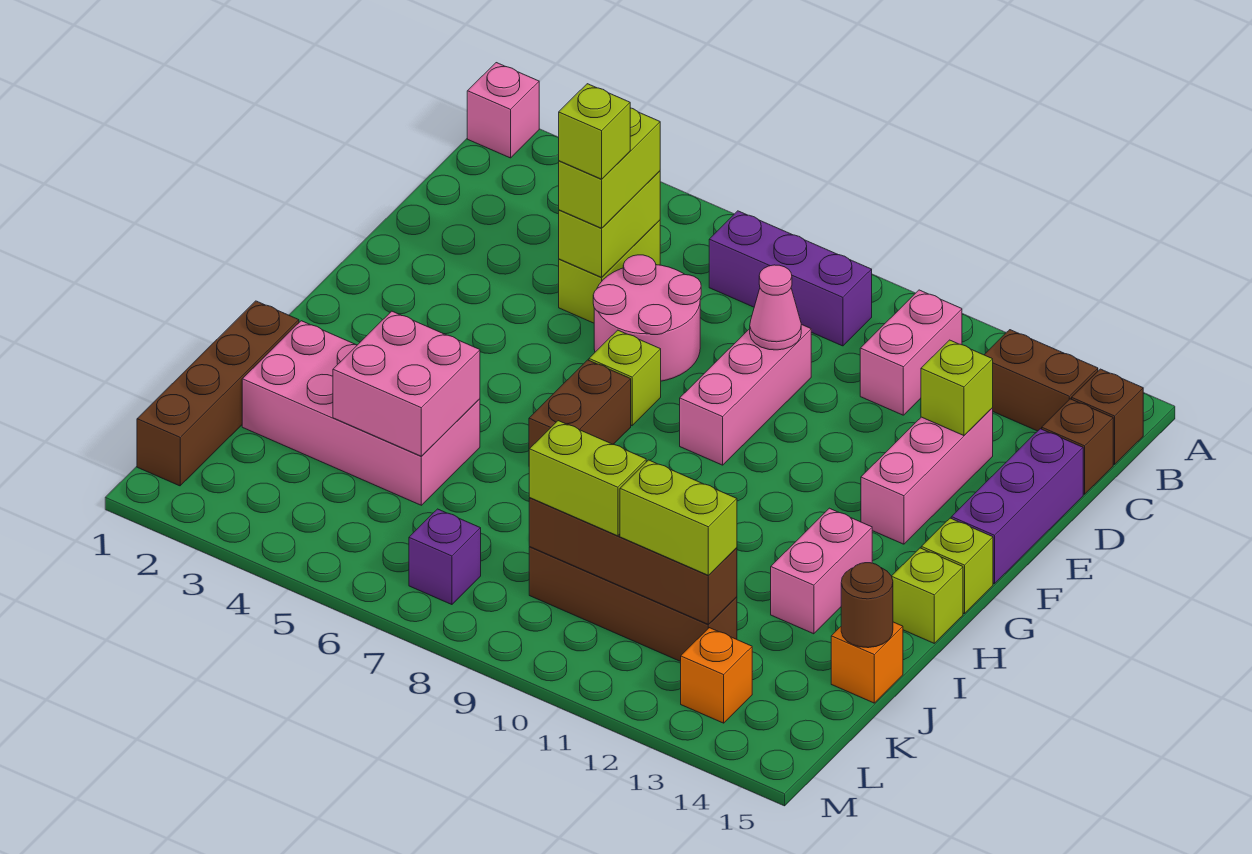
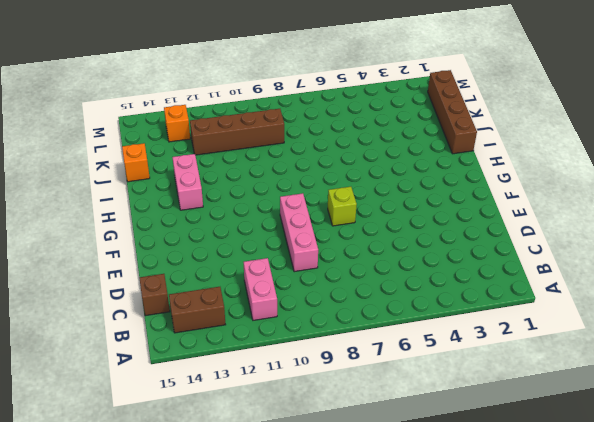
none -> pink brick A1 level 1
none -> purple brick B7:B9 level 1
none -> brown brick B15 level 1
none -> lime brick C5:D5 level 1

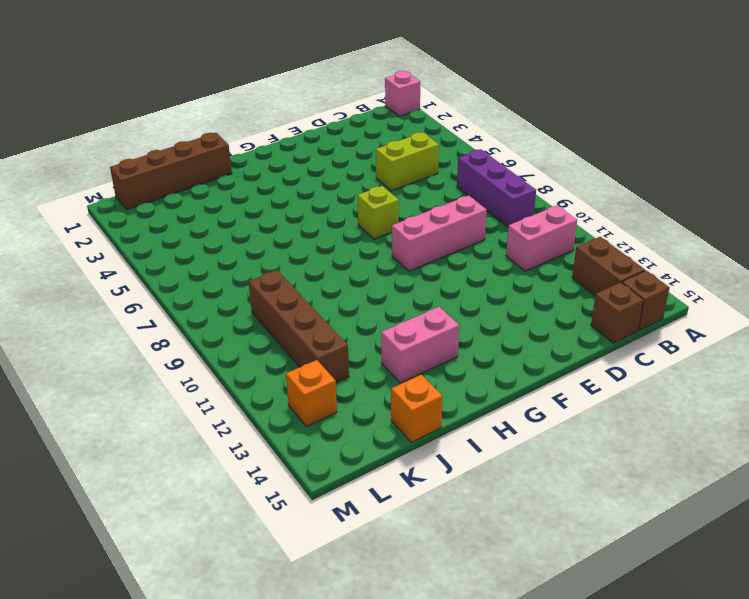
none -> pink round brick D6:E7 level 1
none -> pink brick D13:F13 level 1
none -> purple brick D15:F15 level 1
none -> brown brick G7:H7 level 1

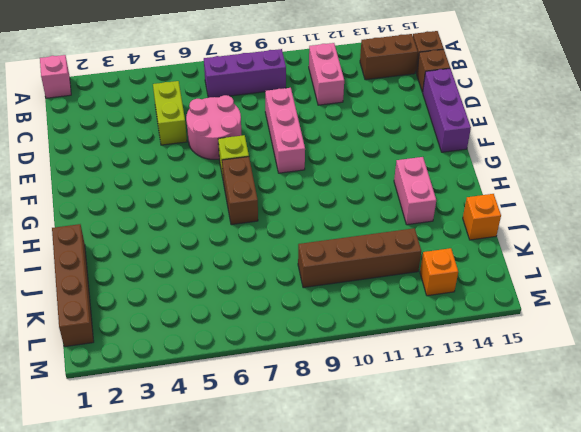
none -> pink brick D13:F13 level 1
none -> lime brick G15 level 1
none -> lime brick H15 level 1
none -> pink brick I2:J5 level 1

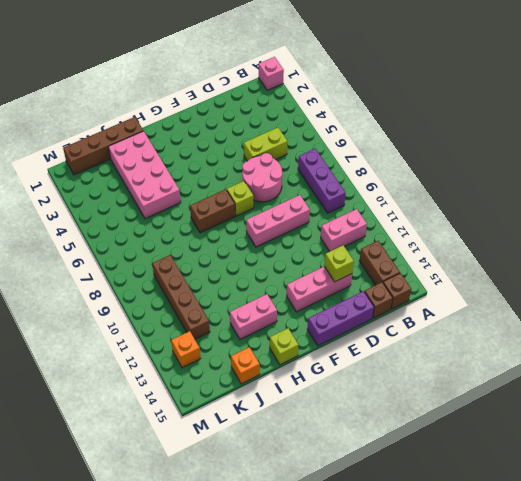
none -> lime brick G15 level 1
none -> purple brick L7 level 1
none -> lime brick C5:D5 level 2
none -> pink cone D9 level 2

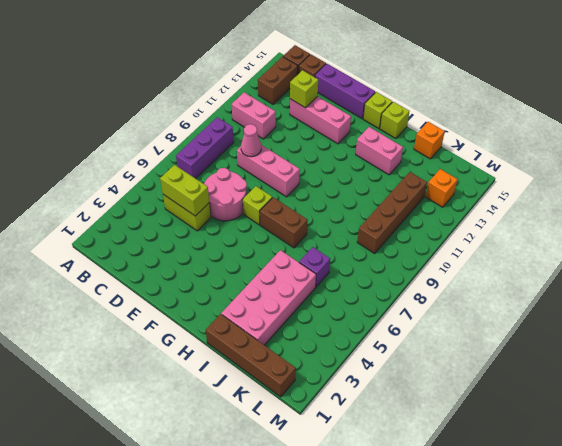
purple brick J6 level 1 -> purple brick L7 level 1
none -> pink brick A1 level 1
none -> pink brick I4:J5 level 2
none -> brown round brick J15 level 2
none -> brown brick K9:K12 level 2

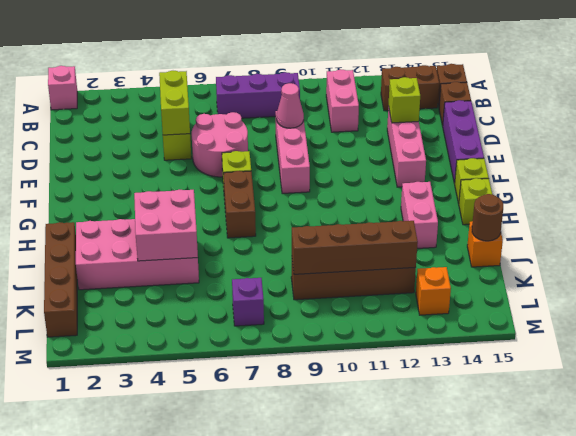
none -> lime brick C5:D5 level 3
none -> lime brick K9:K10 level 3
none -> lime brick K11:K12 level 3
none -> lime brick D5 level 4

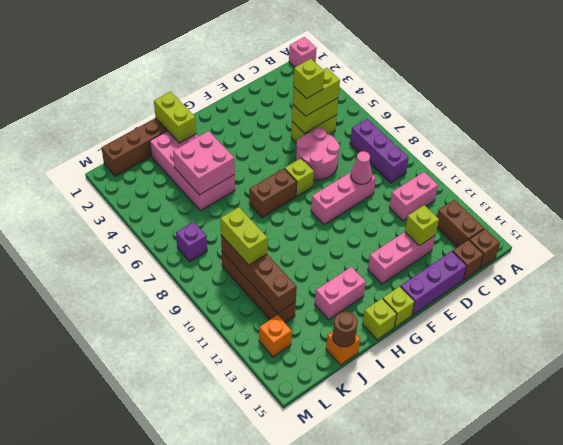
lime brick I1:I2 level 2 -> lime brick K11:K12 level 3

